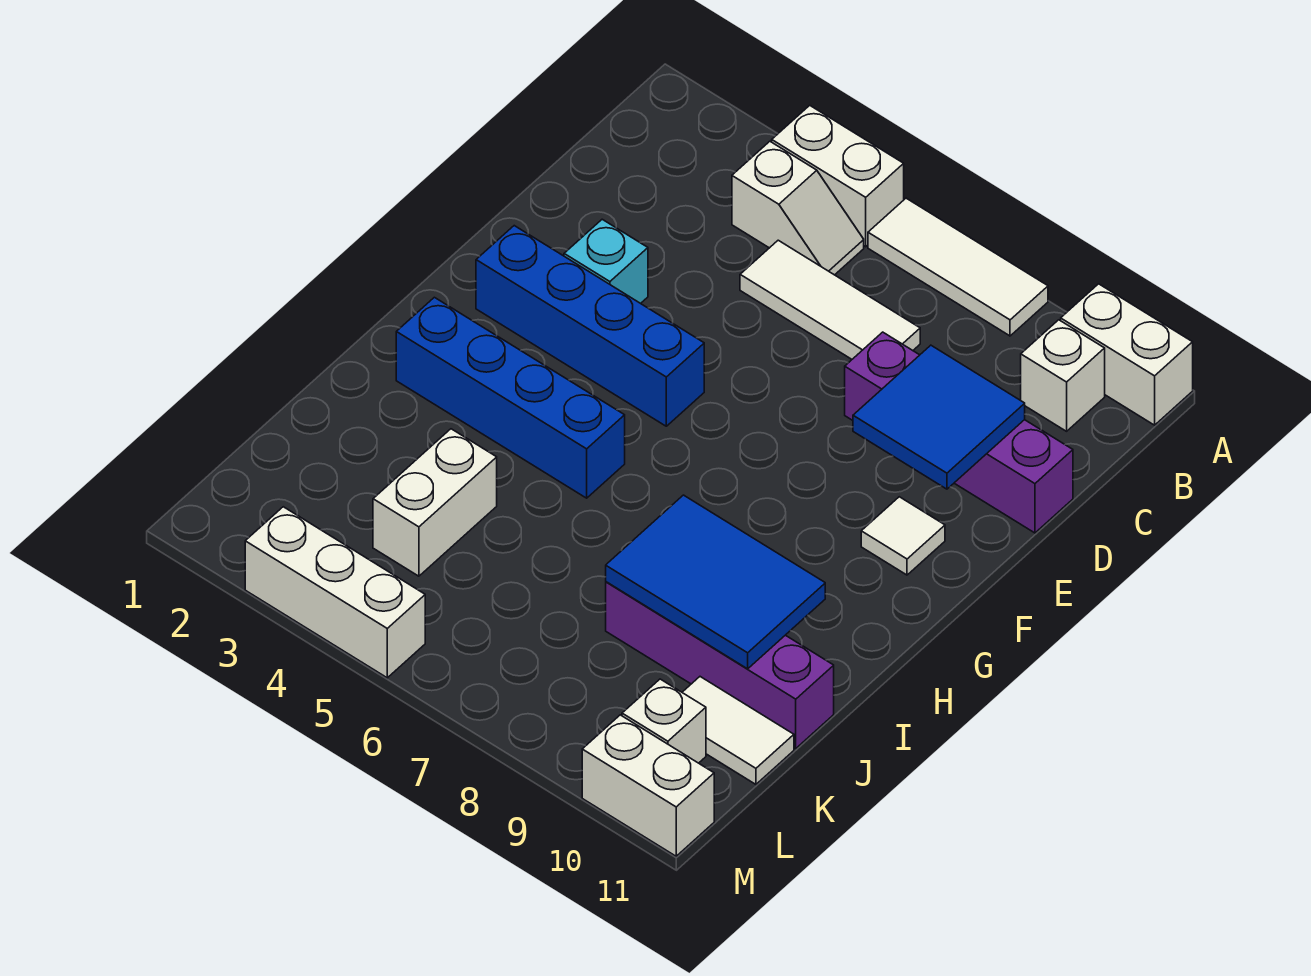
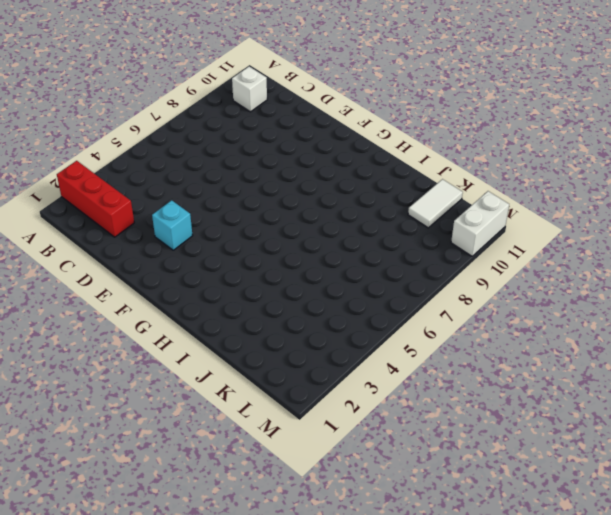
red brick A2:C2 level 1 -> none
none -> white brick A4:A5 level 1
none -> white tile A6:A8 level 1
none -> white brick A10:A11 level 1

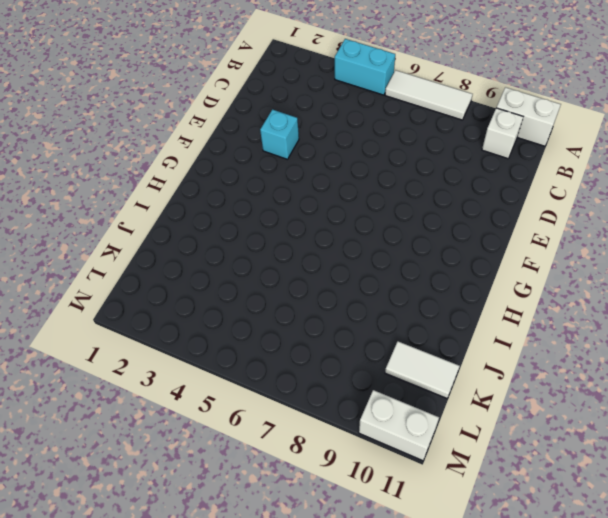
cyan brick A4:A5 level 1 -> white brick A4:A5 level 1
none -> white slope B4:B5 level 1 top 4
none -> white tile C5:C7 level 1
none -> purple brick D8:D11 level 1

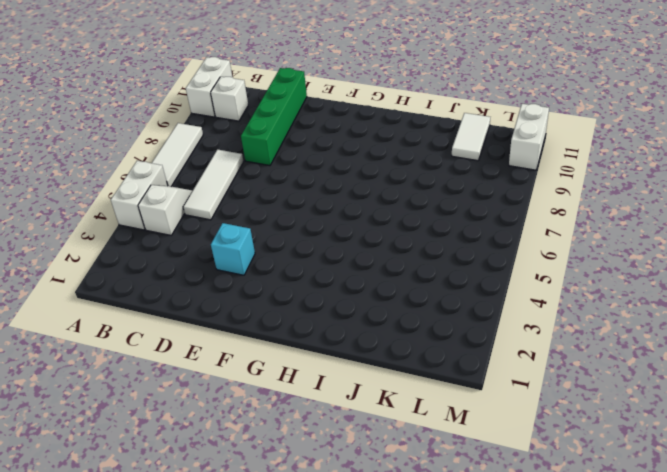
green brick D8:D11 level 1 -> purple brick D8:D11 level 1
none -> blue brick F2:F5 level 1
none -> white tile F10 level 1
none -> blue brick H2:H5 level 1

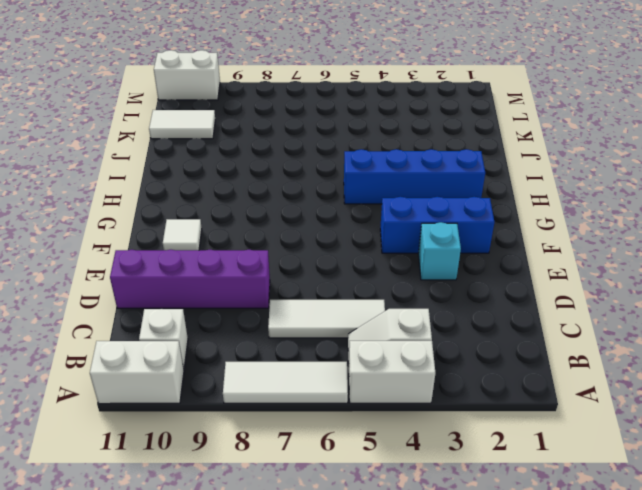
blue brick F2:F4 level 1 -> blue brick F2:F5 level 1
none -> white brick J4:K4 level 1
none -> purple brick J8:J11 level 1
none -> white brick L10 level 1

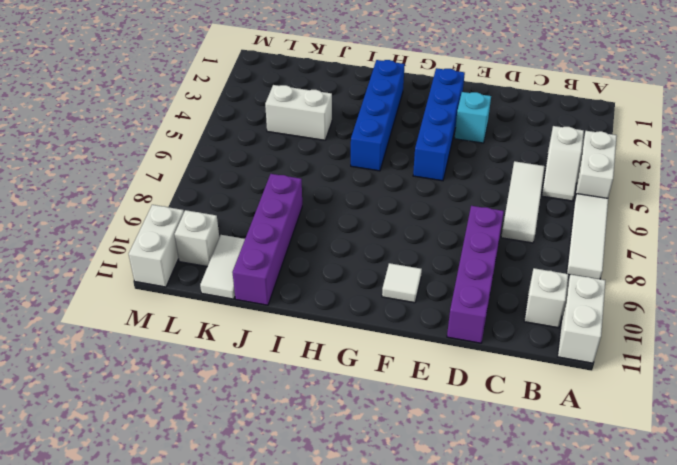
none -> white brick M3:M5 level 1
none -> blue tile D9:E10 level 2
none -> blue tile I8:J10 level 2

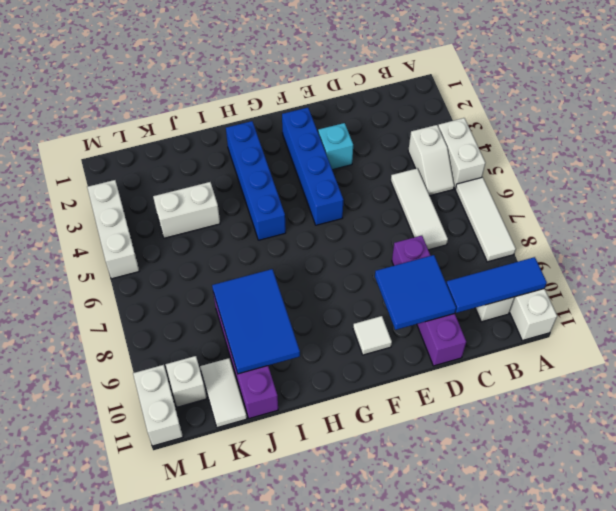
blue tile A10:C10 level 2 -> none

